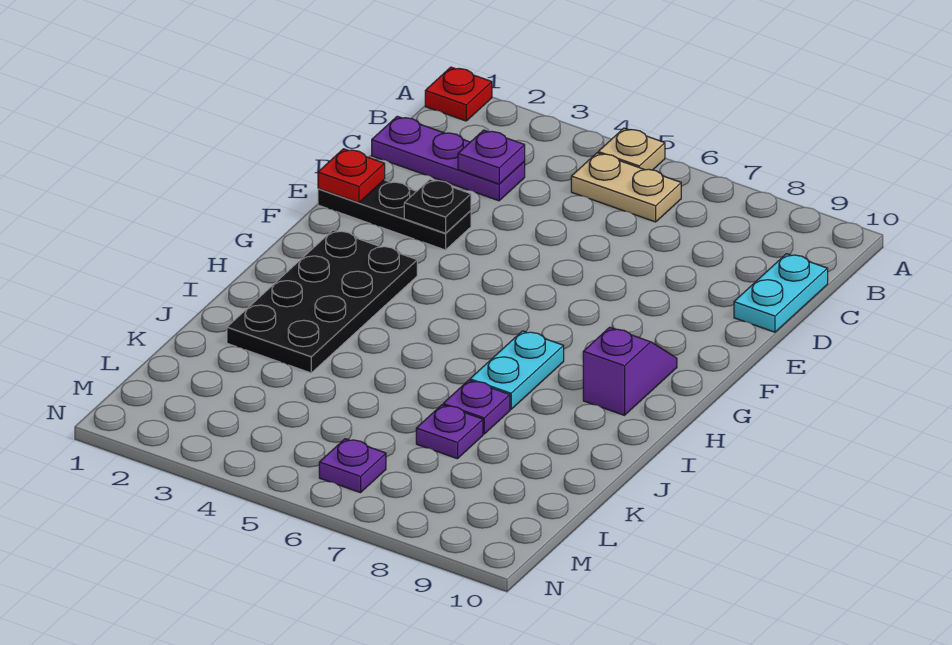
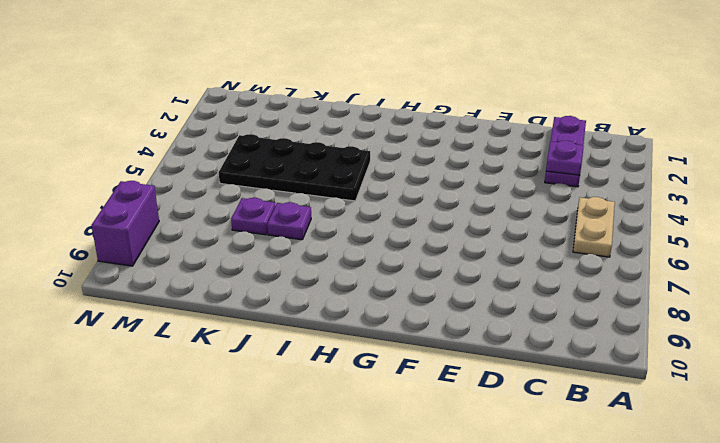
black plate I4:L5 level 1 -> black plate G2:J3 level 1
purple brick N8:N9 level 1 -> none
none -> red plate A1 level 1
none -> tan plate A5 level 1
none -> cyan plate C10:D10 level 1

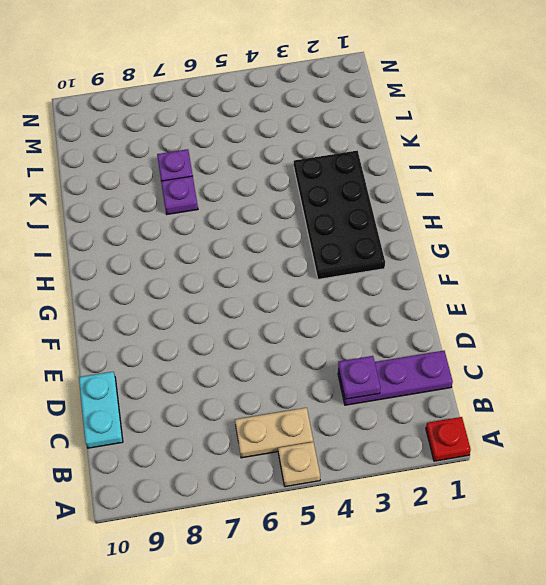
none -> black plate E1:E3 level 1
none -> purple slope G9:H9 level 1 top H
none -> cyan plate H7:I7 level 1

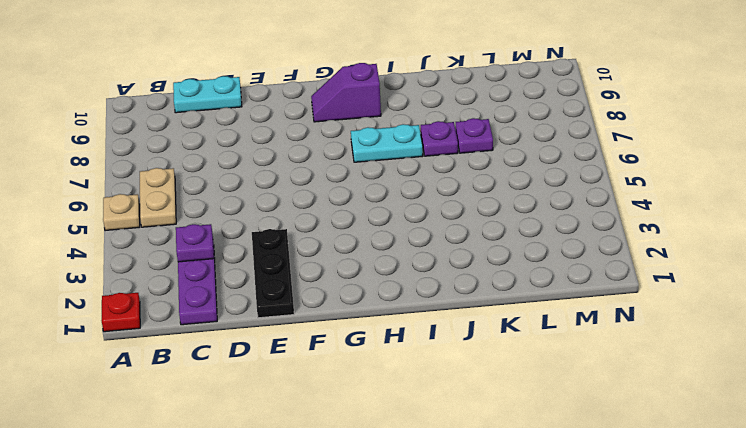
none -> black plate G2:J3 level 1
none -> purple plate M6 level 1
none -> red plate E1 level 2

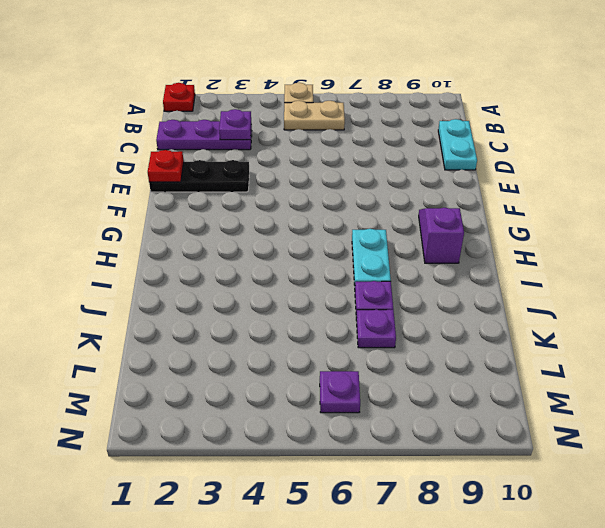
none -> black plate G2:J3 level 1
none -> black plate E3 level 2

